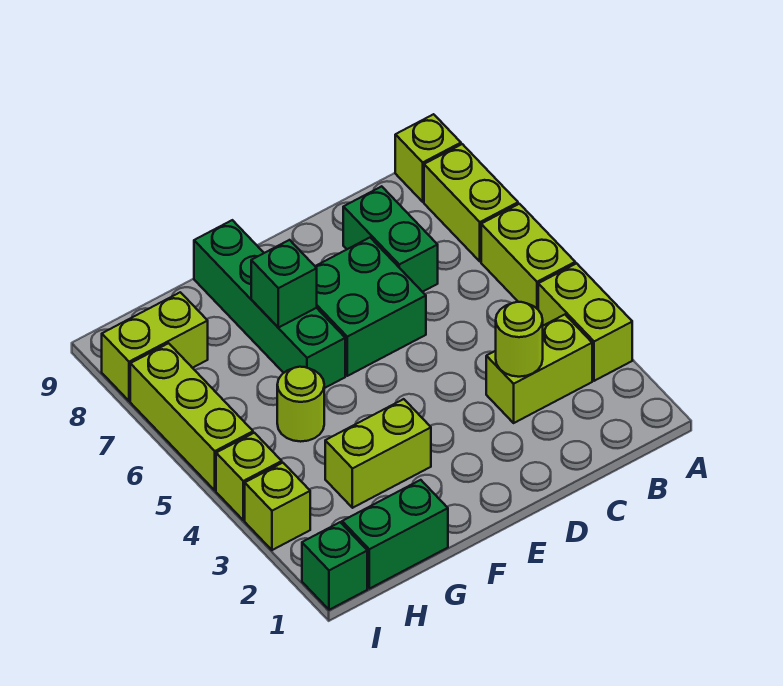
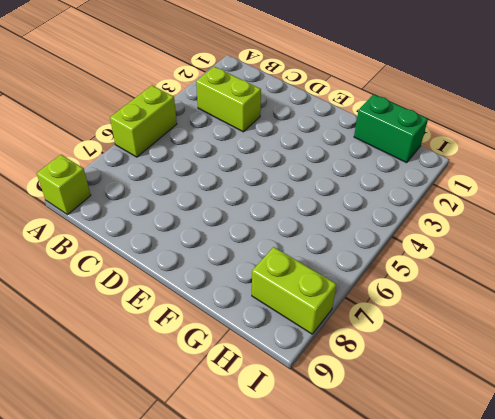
none -> lime brick A3:A4 level 1
none -> lime brick A7:A8 level 1
none -> green brick C7:C8 level 1

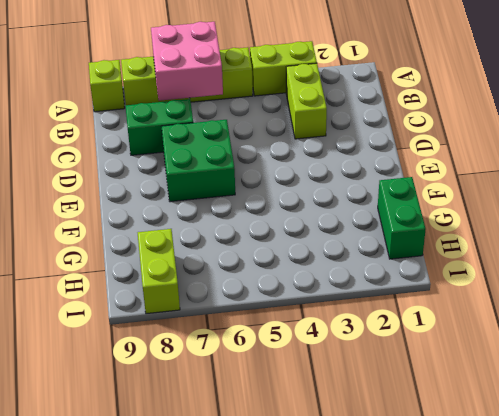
pink brick A6:B7 level 2 -> none
none -> lime brick F3:G3 level 1
none -> green brick F6:F9 level 1
none -> lime round brick G5 level 1

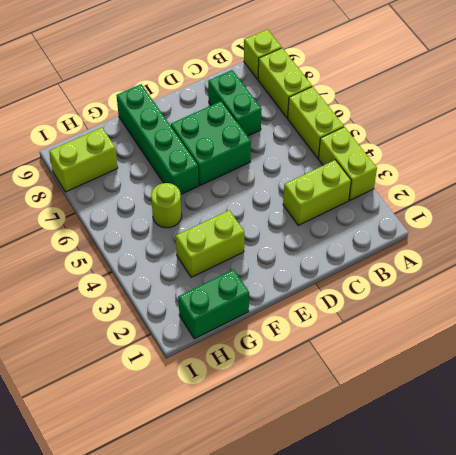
none -> green brick I1 level 1
none -> lime brick I3 level 1
none -> lime brick I4 level 1

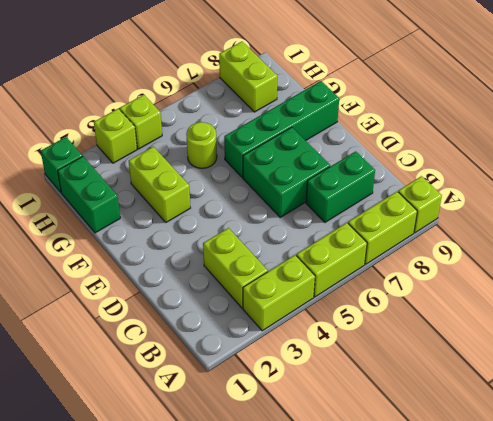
none -> lime brick I5:I7 level 1
none -> lime round brick C3 level 2
none -> green brick F7 level 2

